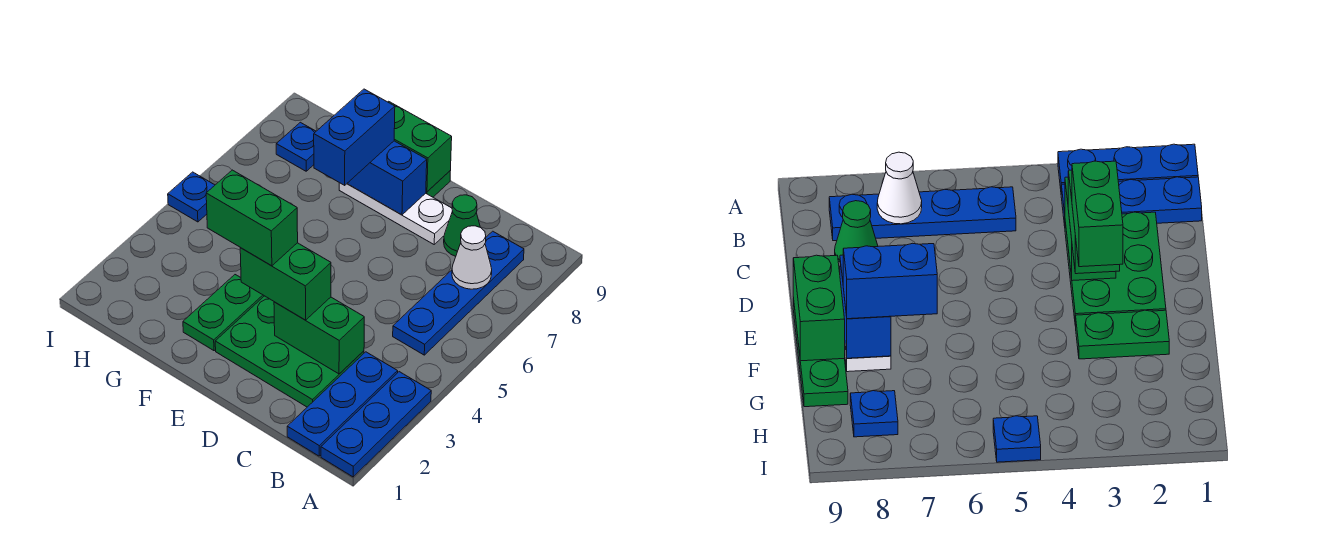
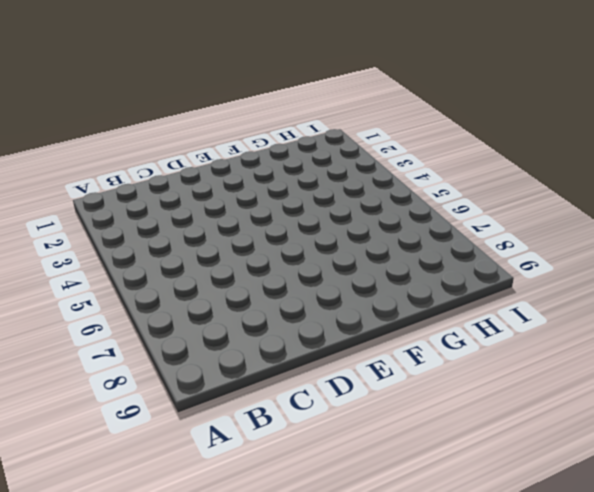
none -> blue plate A1:A3 level 1
none -> blue plate B1:B3 level 1
none -> blue plate B5:B8 level 1

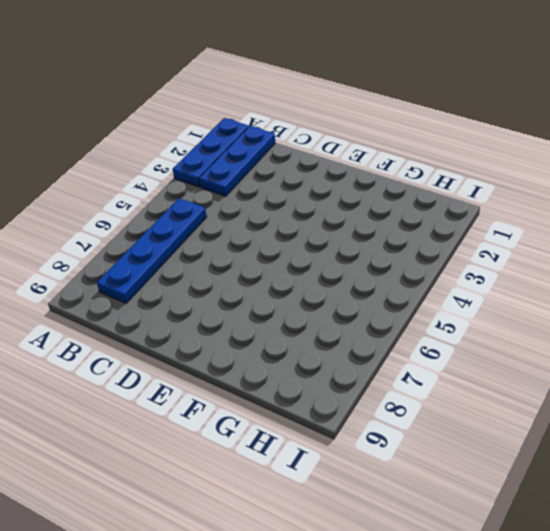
none -> green plate C2:E3 level 1
none -> green cone C8 level 1
none -> white plate D8:F8 level 1

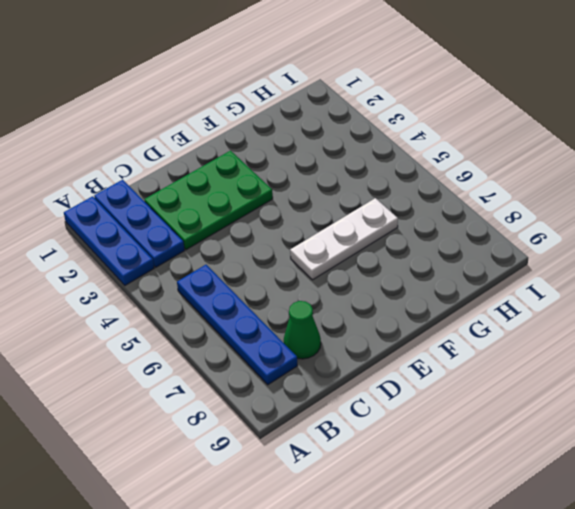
white plate E6:G6 level 1 -> white plate D8:F8 level 1
none -> green plate E9:G9 level 1
none -> green plate F2:F3 level 1
none -> blue plate H8 level 1

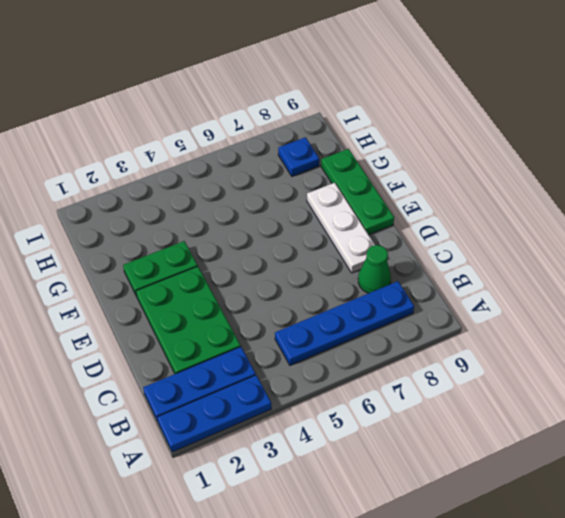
none -> blue plate I5 level 1
none -> white cone B7 level 2
none -> green brick C3:D3 level 2

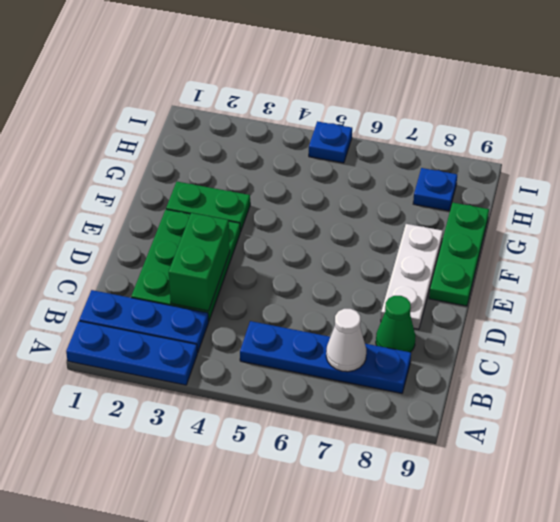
none -> blue brick E8:F8 level 2
none -> green brick E9:F9 level 2
none -> green brick D3:E3 level 3

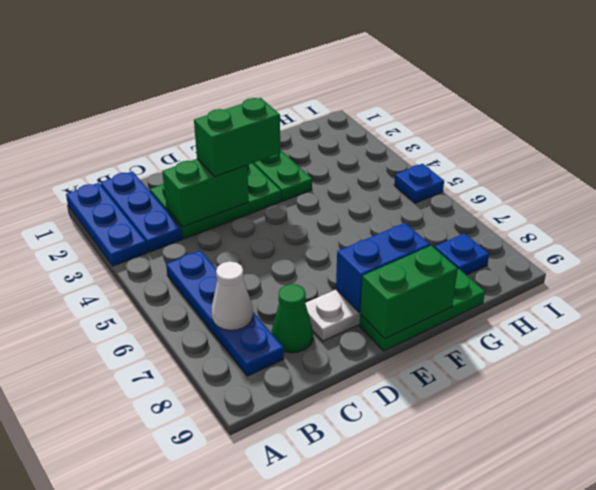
none -> blue brick F7:F8 level 3
none -> green brick E3:F3 level 4

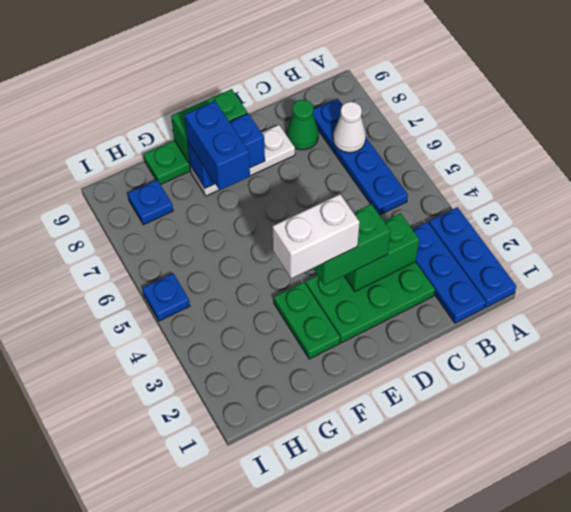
white brick E3:F3 level 4 -> green brick E3:F3 level 4

